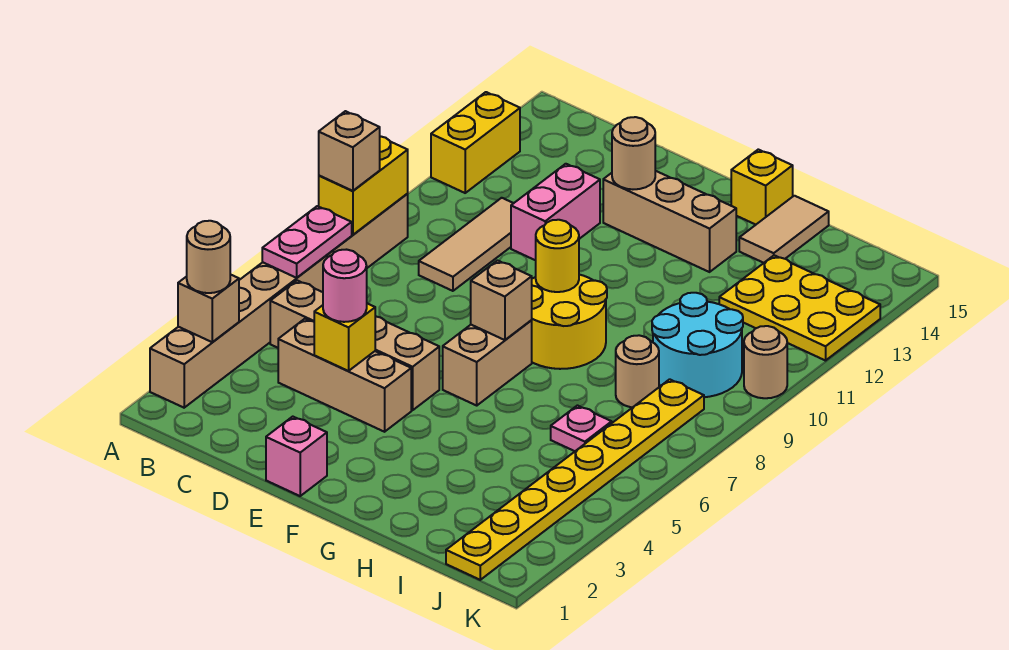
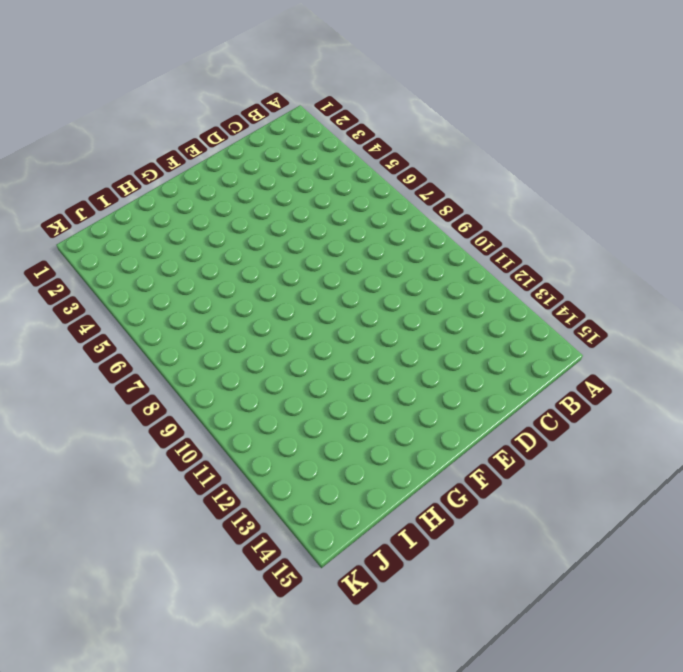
none -> tan brick A2:A9 level 1
none -> yellow brick A12:A13 level 1
none -> tan brick B5:E5 level 1

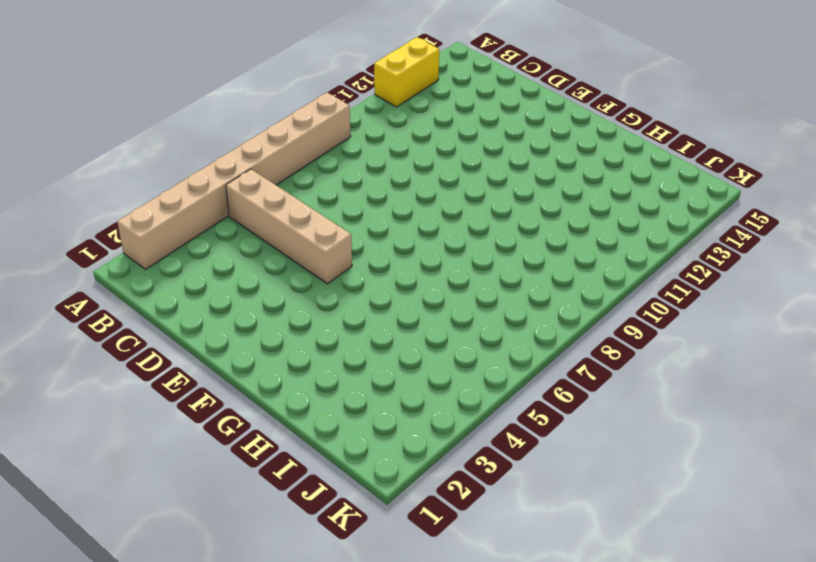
none -> tan brick C4:E4 level 1
none -> tan tile C9:C11 level 1
none -> pink brick D11:D12 level 1

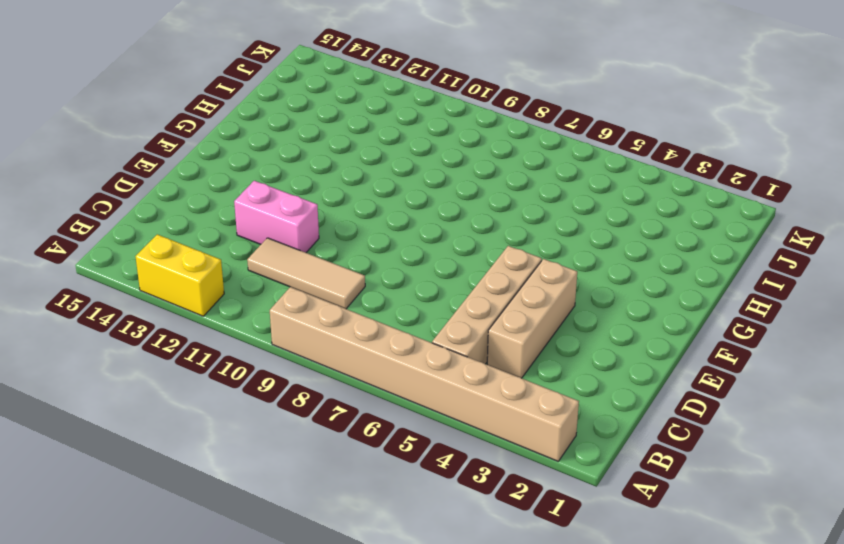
none -> pink brick E1 level 1
none -> tan brick E13:G13 level 1
none -> tan brick F6:F7 level 1

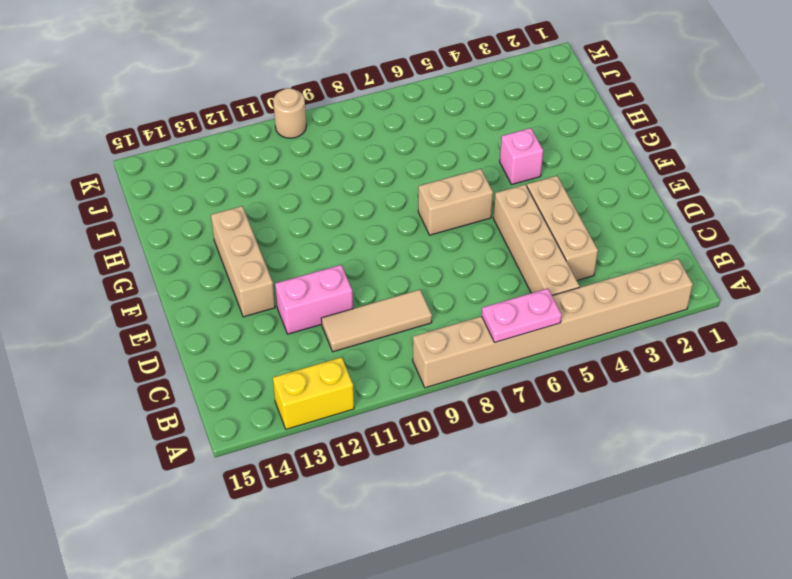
pink brick G4 level 1 -> pink brick E1 level 1
none -> yellow round brick F8:G9 level 1
none -> yellow brick G15 level 1
none -> tan tile H14:H15 level 1

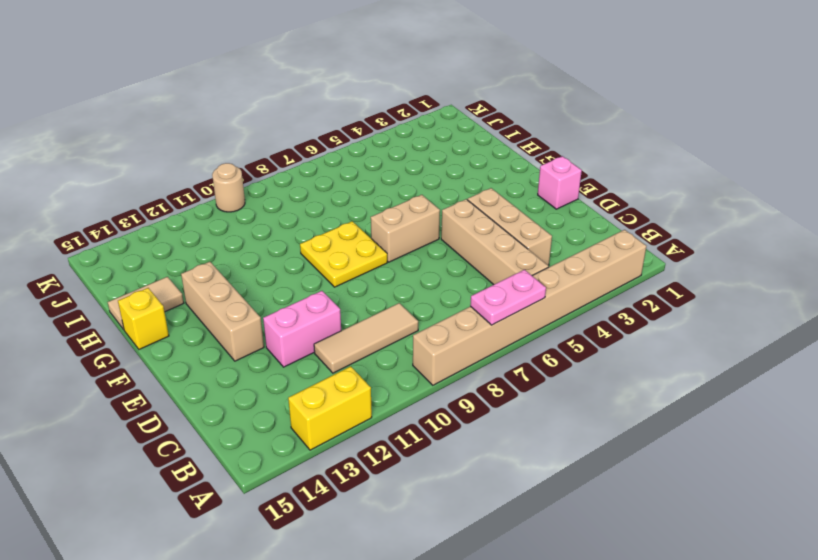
yellow plate F8:G9 level 1 -> yellow round brick F8:G9 level 1
none -> pink plate I6 level 1
none -> tan round brick I8 level 1
none -> cyan round brick I9:J10 level 1

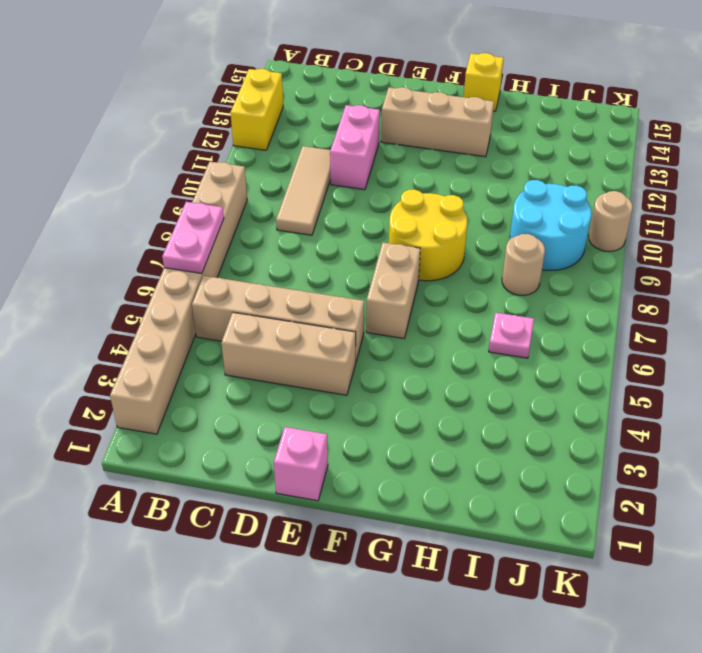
none -> tan tile H14:H15 level 1
none -> yellow plate I12:K13 level 1
none -> yellow plate J1:J8 level 1

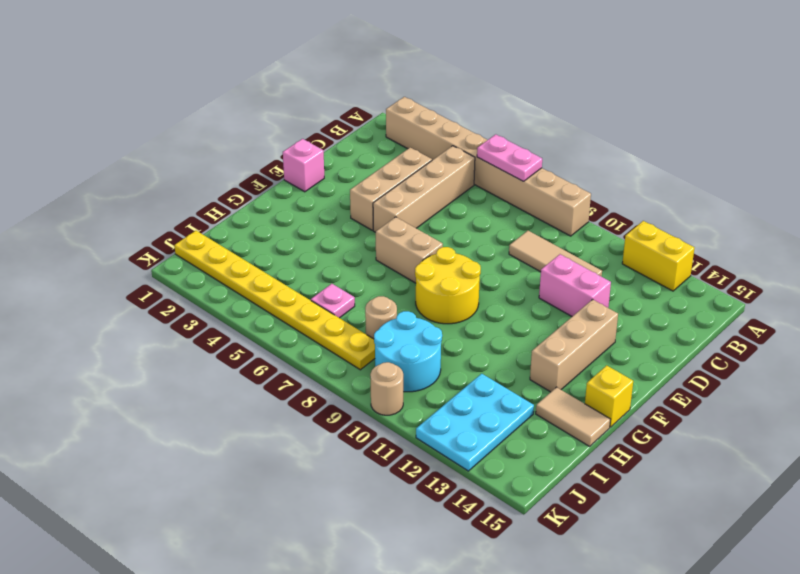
cyan plate I12:K13 level 1 -> yellow plate I12:K13 level 1
none -> tan brick A3 level 2
none -> yellow brick A8:A9 level 2
none -> yellow brick D4 level 2

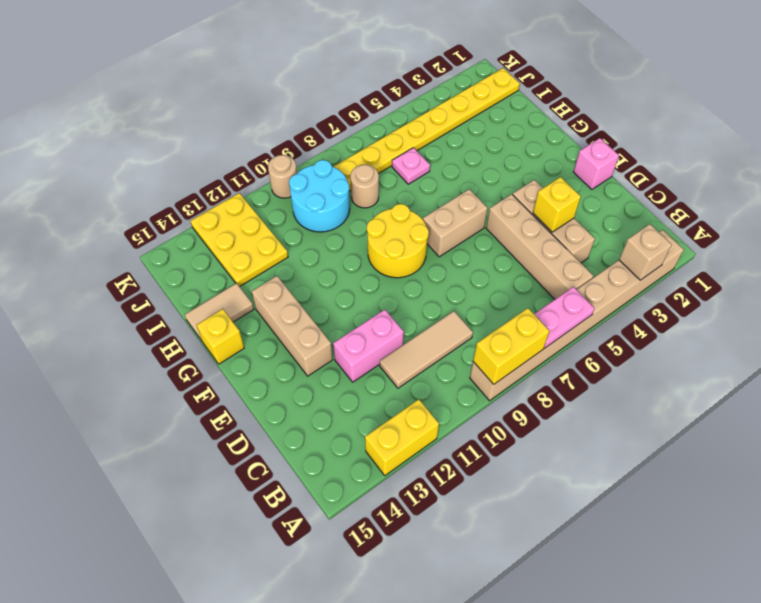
none -> tan round brick E13 level 2
none -> tan brick F7 level 2
none -> yellow round brick F9 level 2

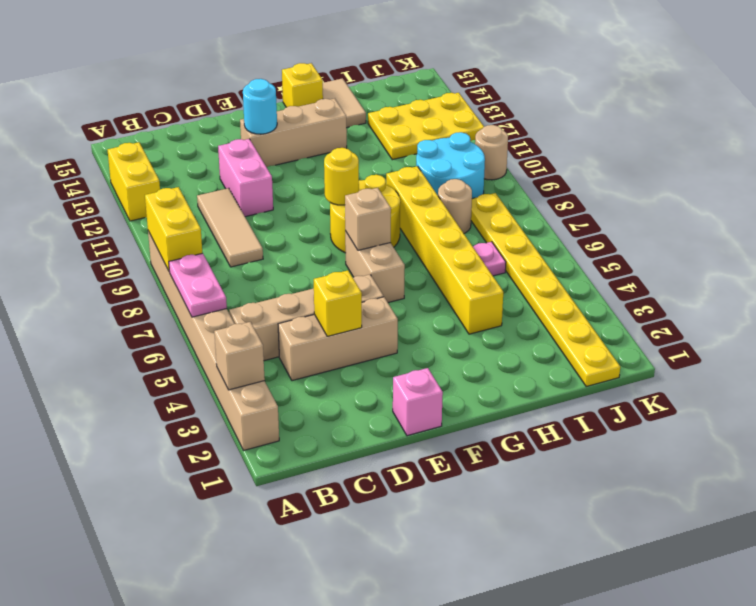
cyan round brick E13 level 2 -> tan round brick E13 level 2
yellow brick H4:H9 level 1 -> none
none -> tan round brick A3 level 3
none -> tan brick A8 level 3
none -> pink round brick D4 level 3

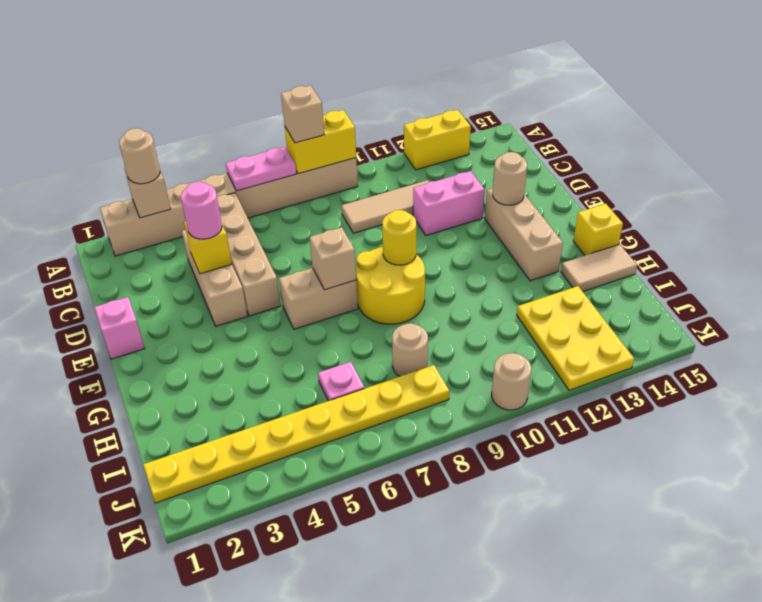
none -> cyan round brick I9:J10 level 1

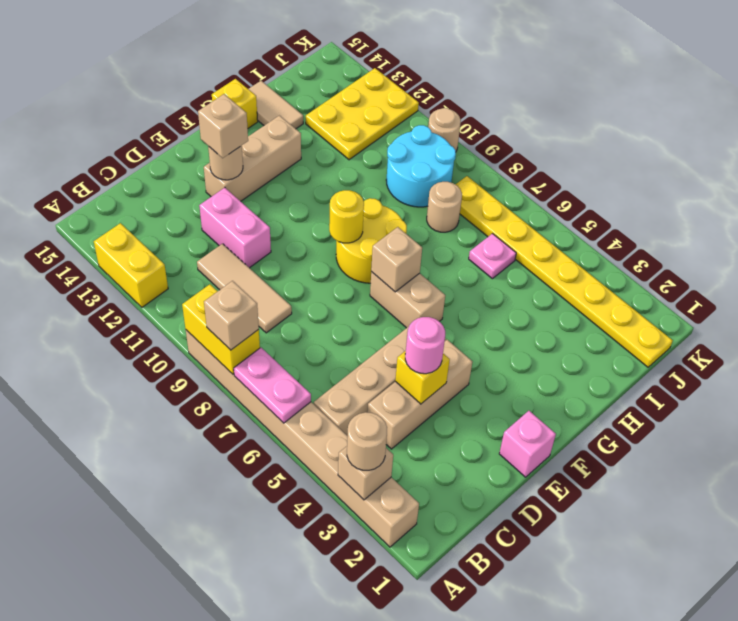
tan brick E13 level 3 -> none

